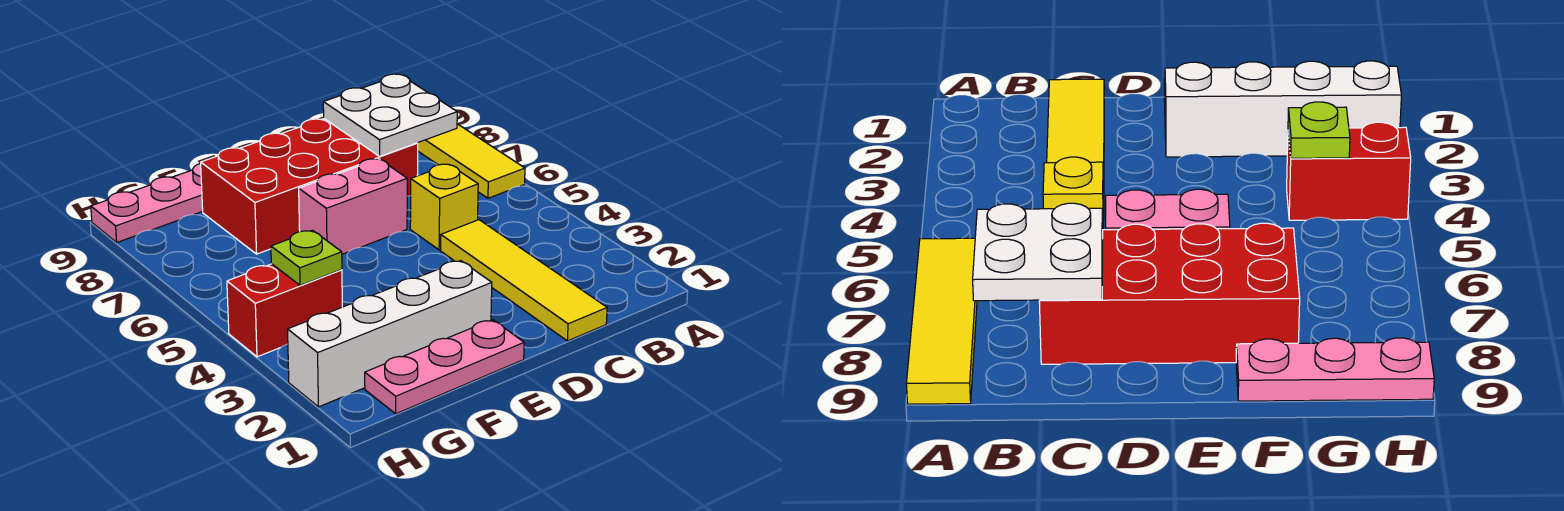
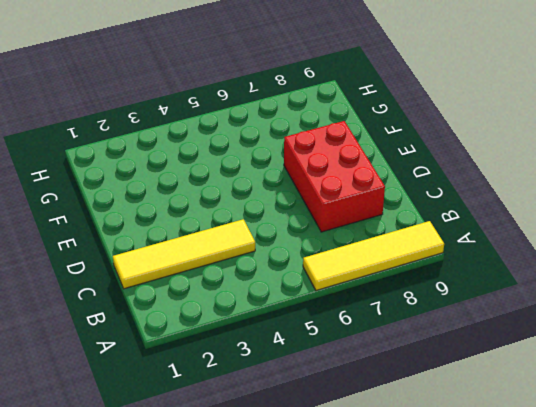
red brick C7:E8 level 1 -> red brick C7:F8 level 1
none -> yellow brick C5 level 1
none -> pink brick D6:E6 level 1

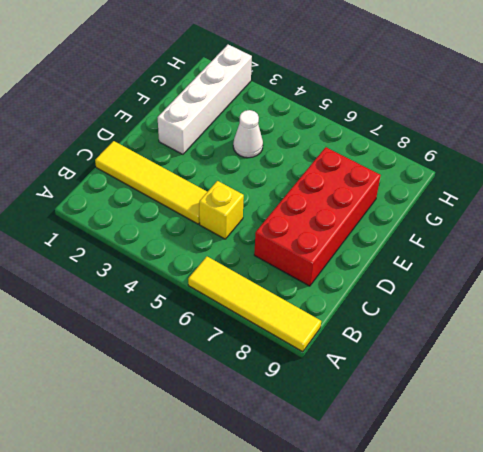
white cone F4 level 1 -> none
none -> pink brick D6:E6 level 1
none -> pink plate E1:G1 level 1

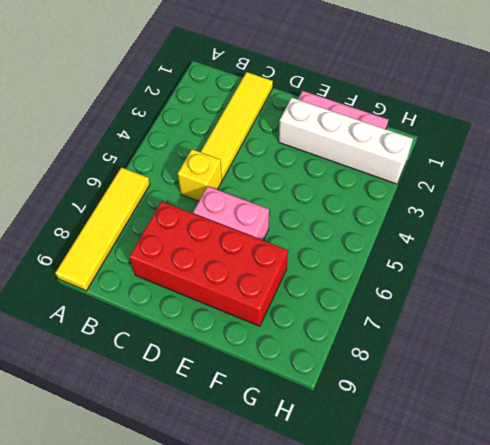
none -> pink plate F9:H9 level 1
none -> red brick G4:H4 level 1

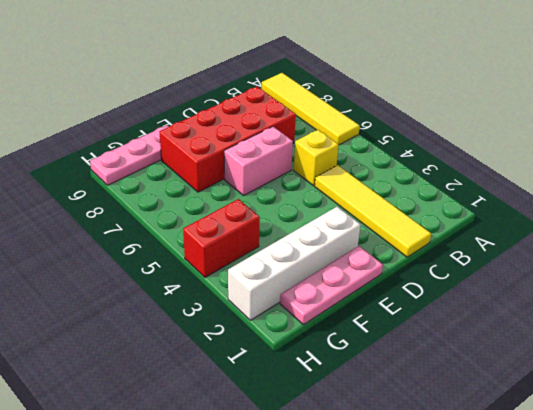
none -> white plate B7:C8 level 2
none -> lime plate G4 level 2

